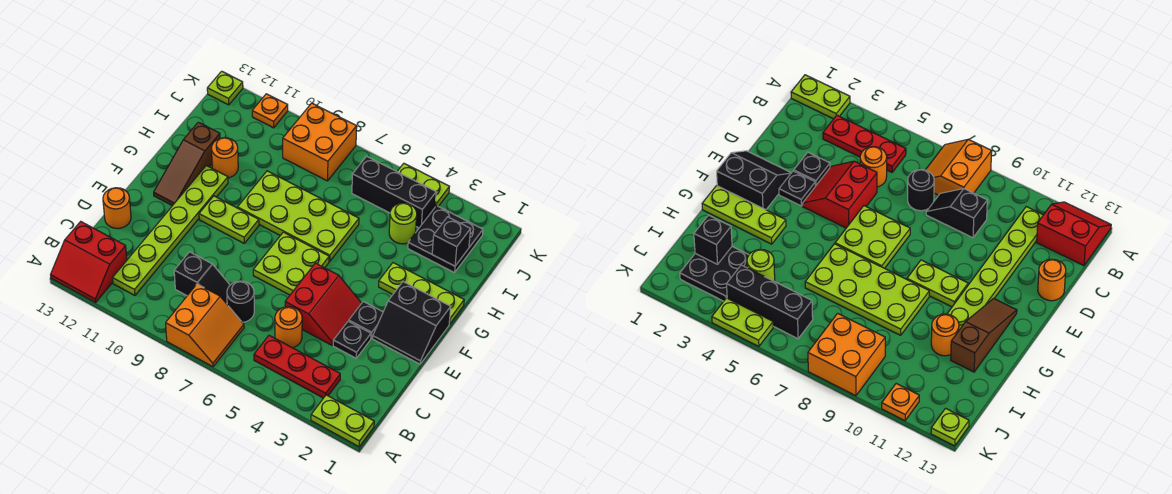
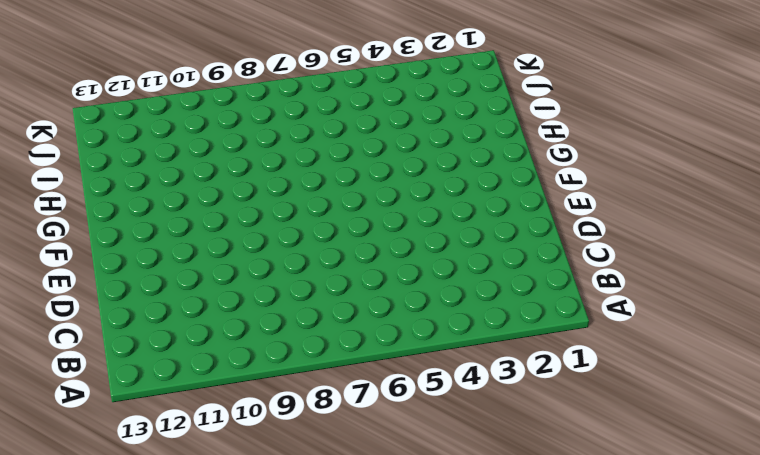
none -> lime plate A1:A2 level 1
none -> orange slope A7:B8 level 1 top 8
none -> red slope A12:B13 level 1 top B

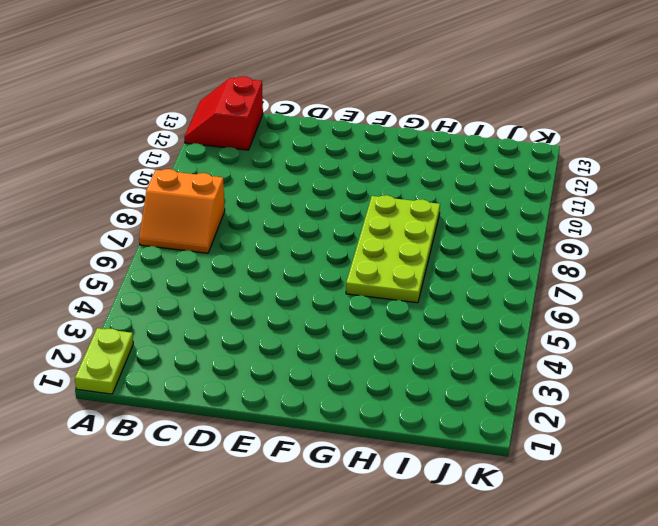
none -> red plate B3:B5 level 1
none -> lime plate B11:G11 level 1
none -> orange round brick C5 level 1

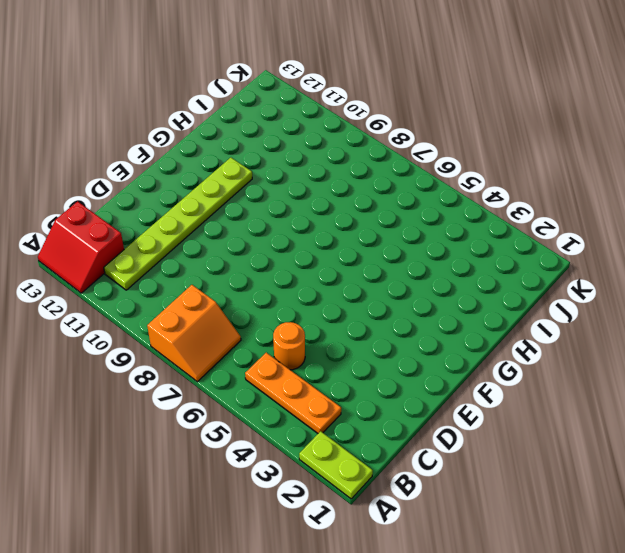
orange plate B3:B5 level 1 -> red plate B3:B5 level 1
none -> black round brick C7 level 1
none -> black slope C8:C9 level 1 top 9
none -> black plate D3 level 1

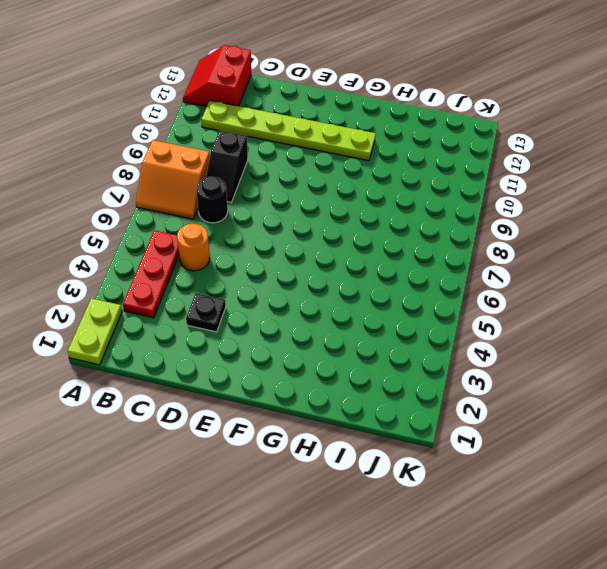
none -> red slope D4:E5 level 1 top 5
none -> orange round brick D13 level 1
none -> black slope E1:F2 level 1 top F

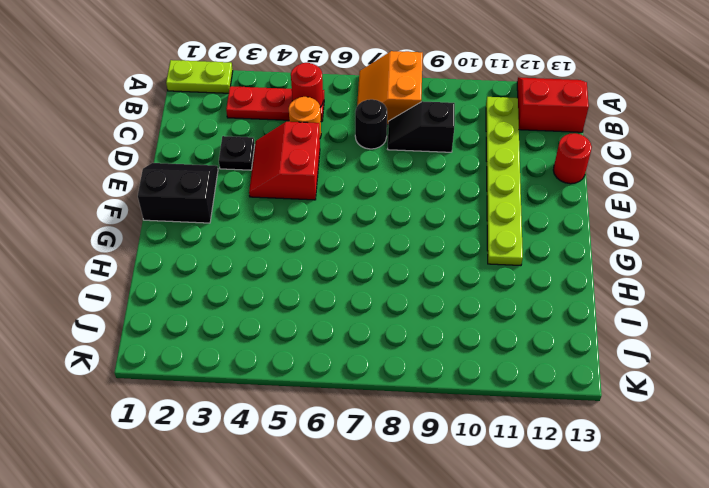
red round brick B5 level 2 -> none
red round brick D13 level 1 -> orange round brick D13 level 1
none -> black plate E3 level 1
none -> lime plate E6:F7 level 1
none -> lime plate F9:F10 level 1

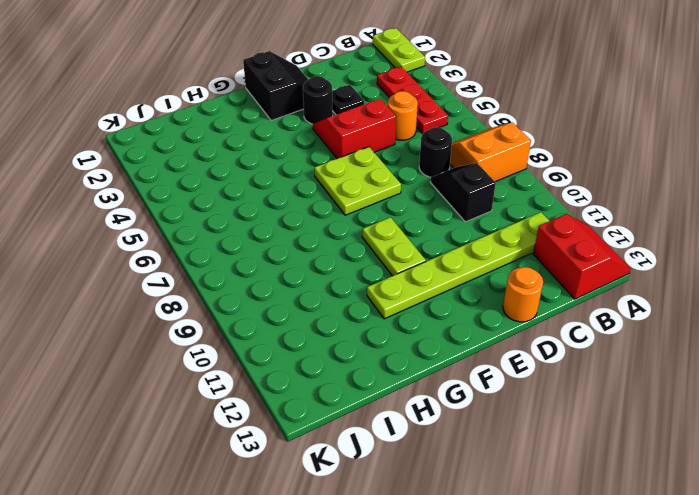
black round brick E3 level 1 -> black plate E3 level 1
none -> brown slope F12:H12 level 1 top H
none -> lime plate G1:G3 level 1
none -> lime plate G6:H9 level 1

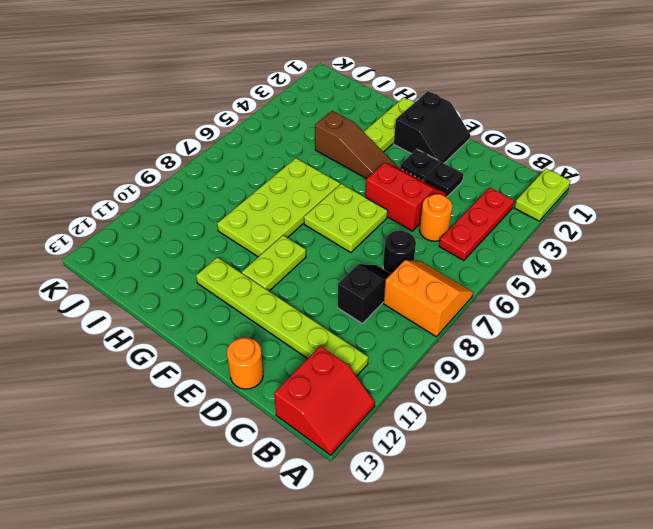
brown slope F4:H4 level 1 top H -> brown slope F12:H12 level 1 top H
none -> orange round brick H11 level 1
none -> black plate I2:J3 level 1
none -> lime round brick I4 level 1

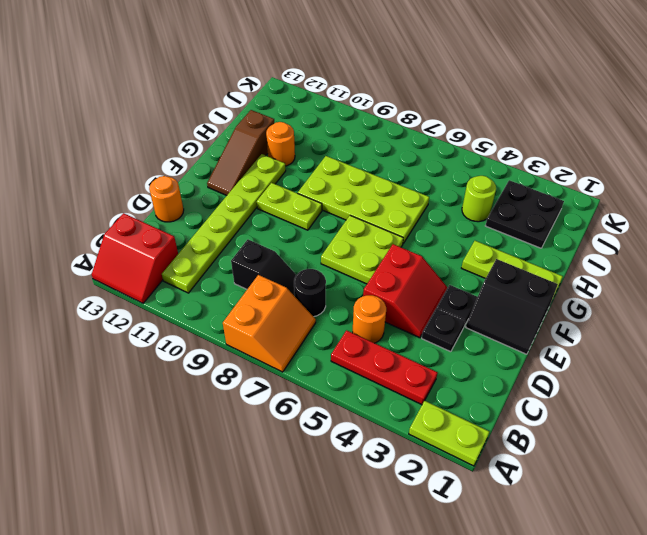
none -> black brick J4:J6 level 1
none -> orange brick J8:K9 level 1
none -> lime plate K4:K5 level 1

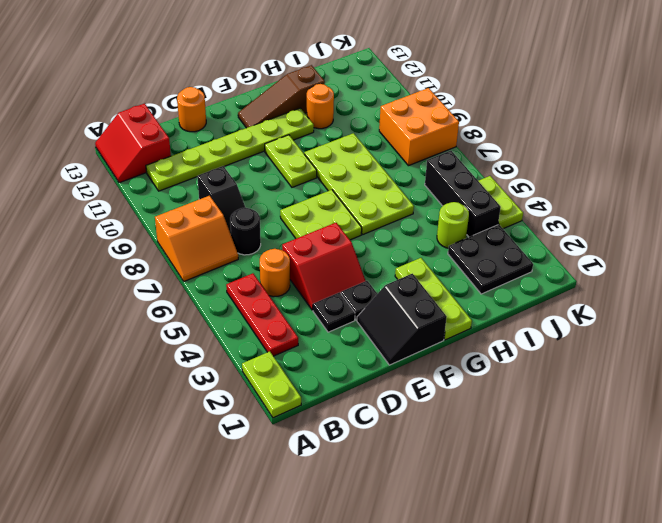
none -> orange plate K11 level 1
none -> lime plate K13 level 1
none -> black brick I2 level 2

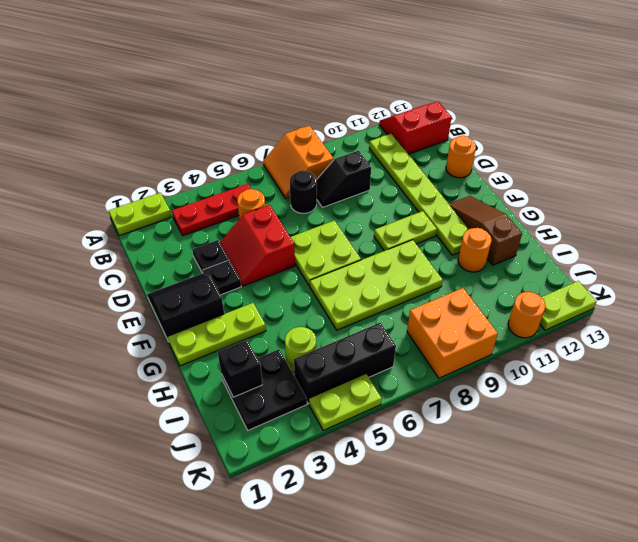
orange round brick K11 level 1 -> orange plate K11 level 1
lime plate K12:K13 level 1 -> lime plate K13 level 1

